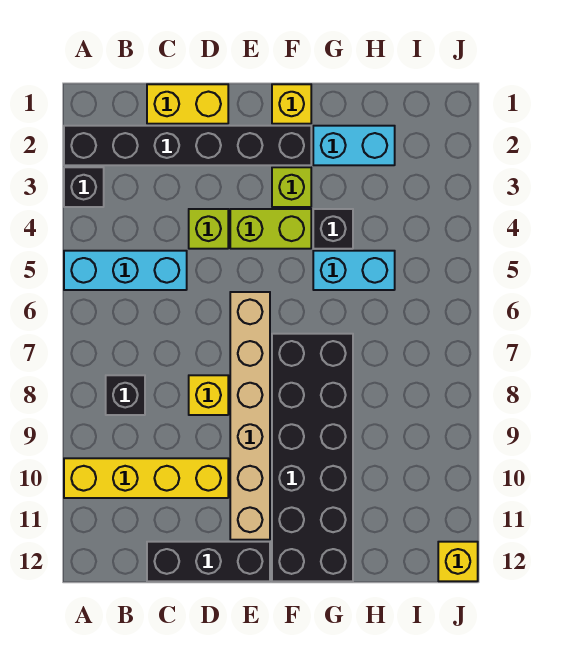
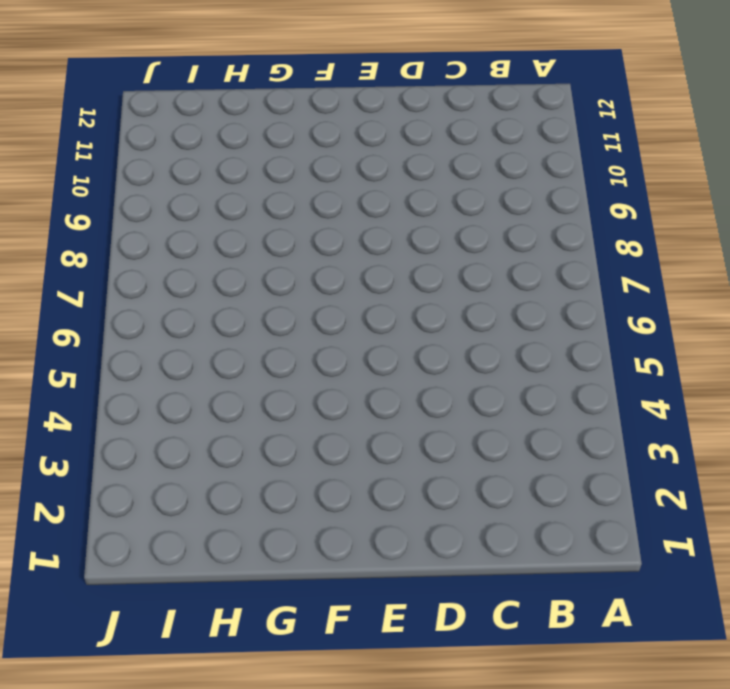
none -> black brick A2:F2 level 1
none -> black brick A3 level 1
none -> cyan brick A5:C5 level 1

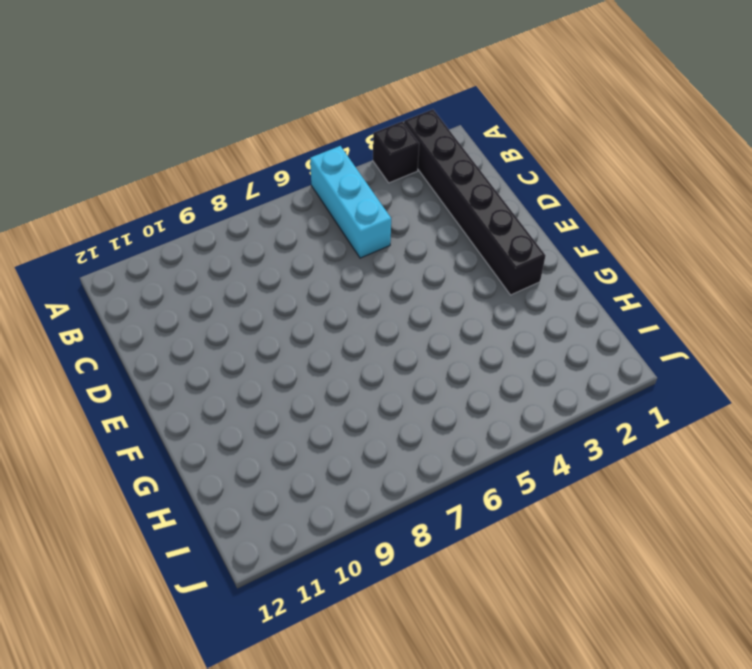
none -> yellow brick A10:D10 level 1
none -> black brick B8 level 1
none -> yellow brick C1:D1 level 1

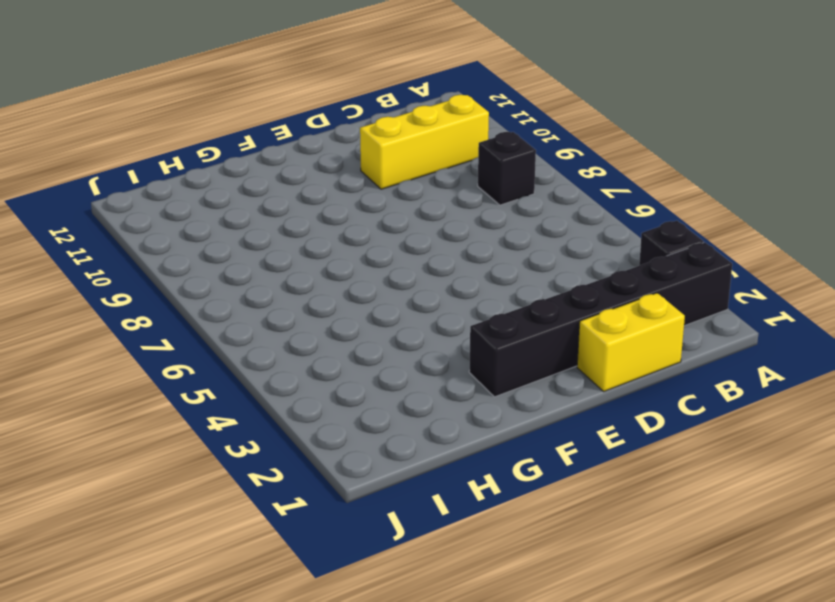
yellow brick B10:D10 level 1 -> yellow brick A10:D10 level 1
none -> cyan brick A5:C5 level 1
none -> black brick C12:E12 level 1
none -> lime brick D4 level 1

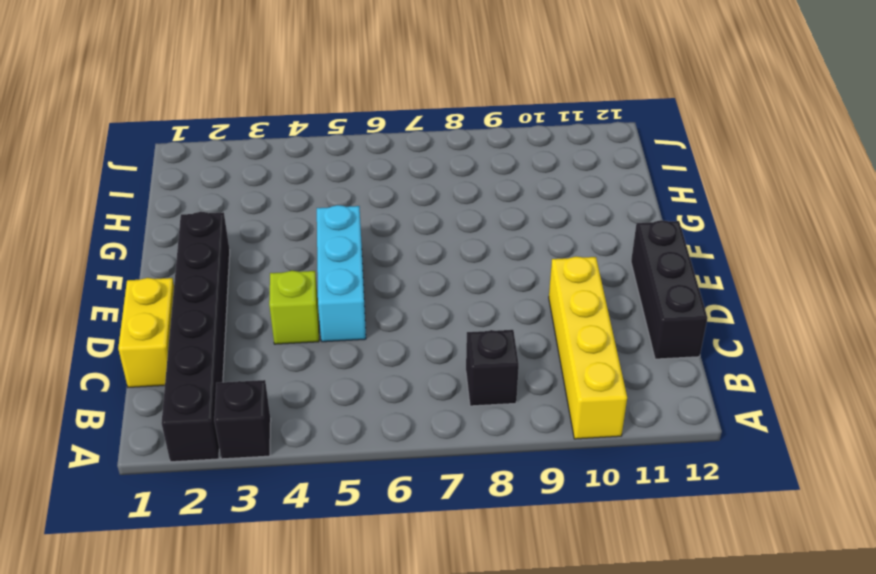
cyan brick D5:F5 level 1 -> cyan brick A5:C5 level 1
none -> yellow brick D8 level 1
none -> lime brick E4:F4 level 1
none -> tan brick E6:E11 level 1

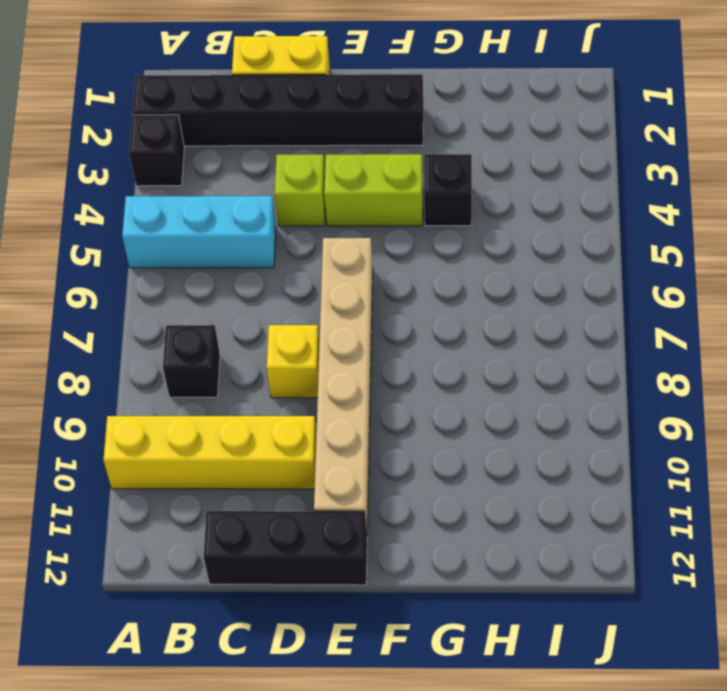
none -> yellow brick F1 level 1
none -> lime brick F3 level 1
none -> black brick F7:G12 level 1

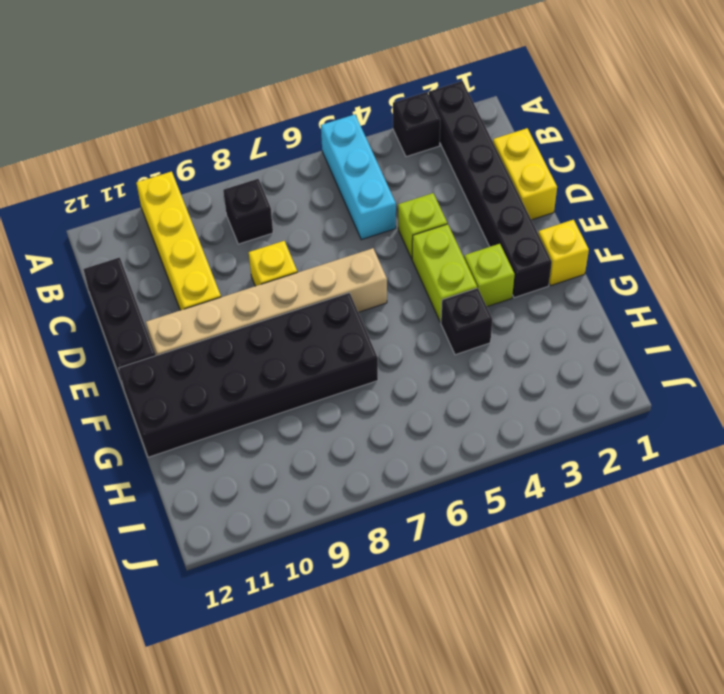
none -> cyan brick G2:H2 level 1
none -> cyan brick G5:H5 level 1
none -> yellow brick J12 level 1

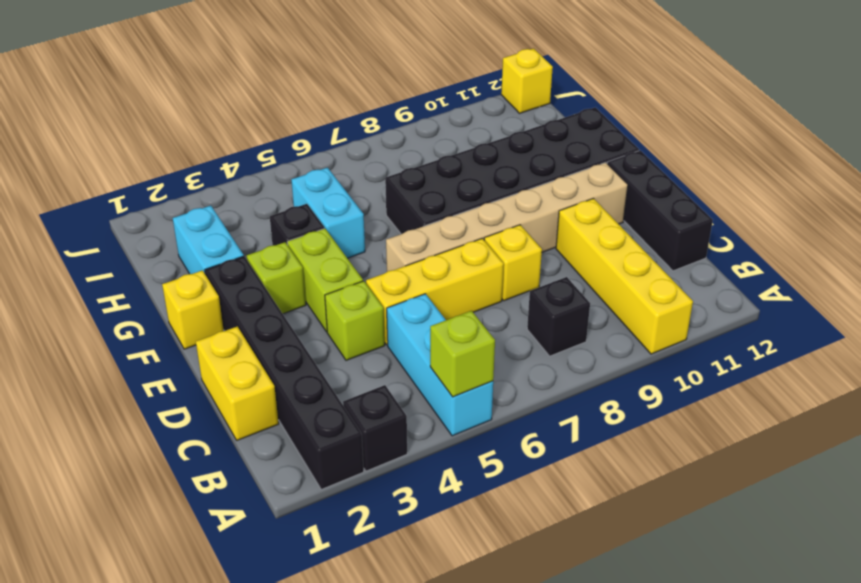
lime brick A5 level 2 -> none
yellow brick D5:D7 level 1 -> none

